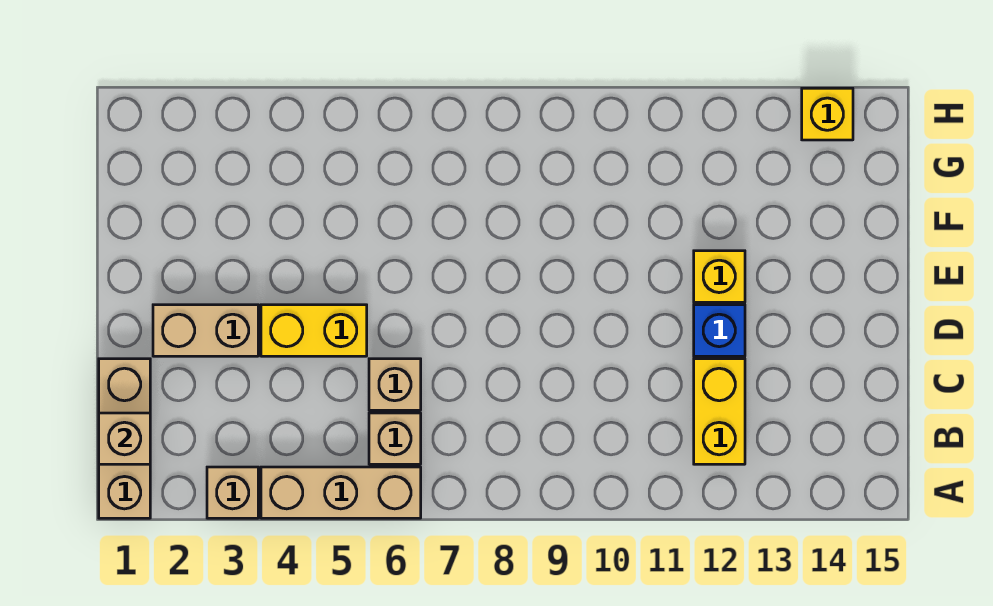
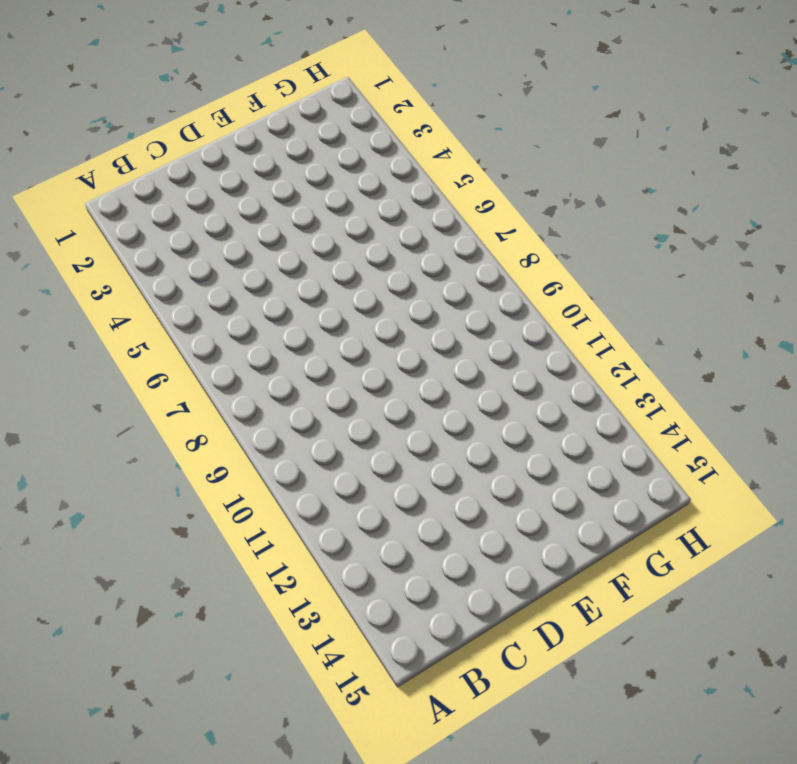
none -> tan brick A1:C1 level 1
none -> tan brick A3 level 1
none -> tan brick A4:A6 level 1

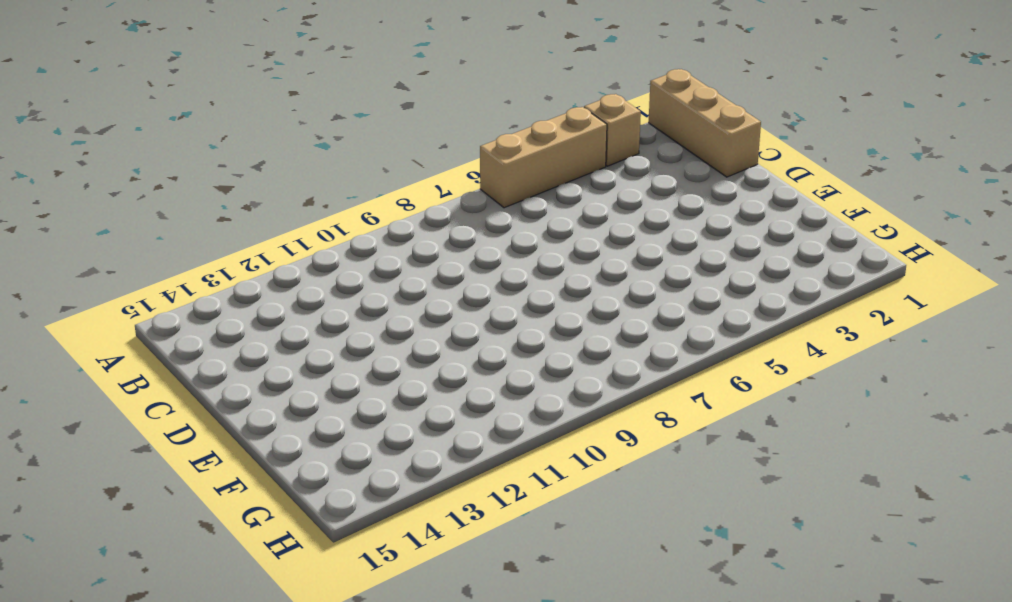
none -> tan brick B6 level 1
none -> yellow brick B12:C12 level 1
none -> tan brick C6 level 1

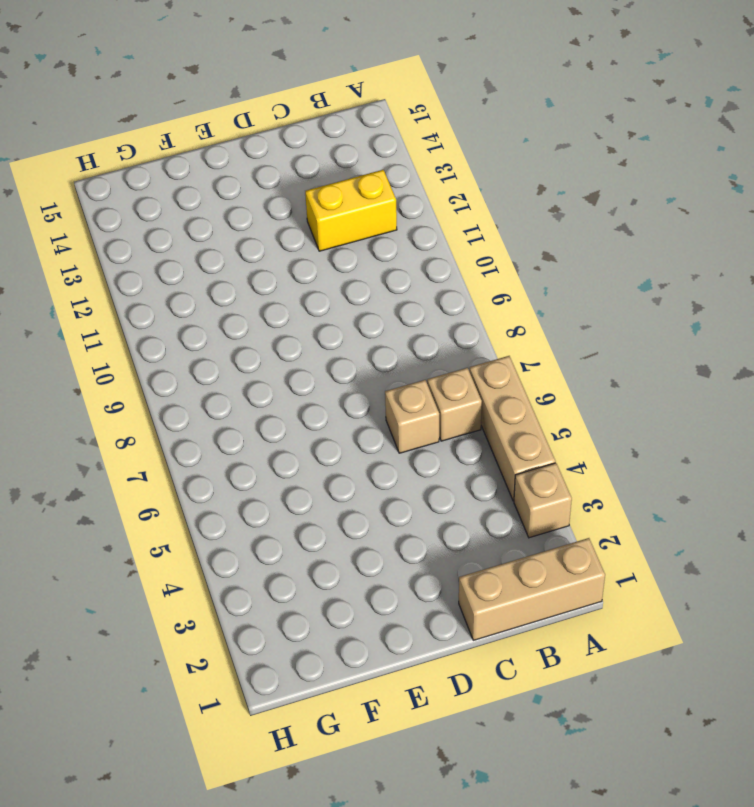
none -> tan brick D2:D3 level 1
none -> yellow brick D4:D5 level 1
none -> blue brick D12 level 1

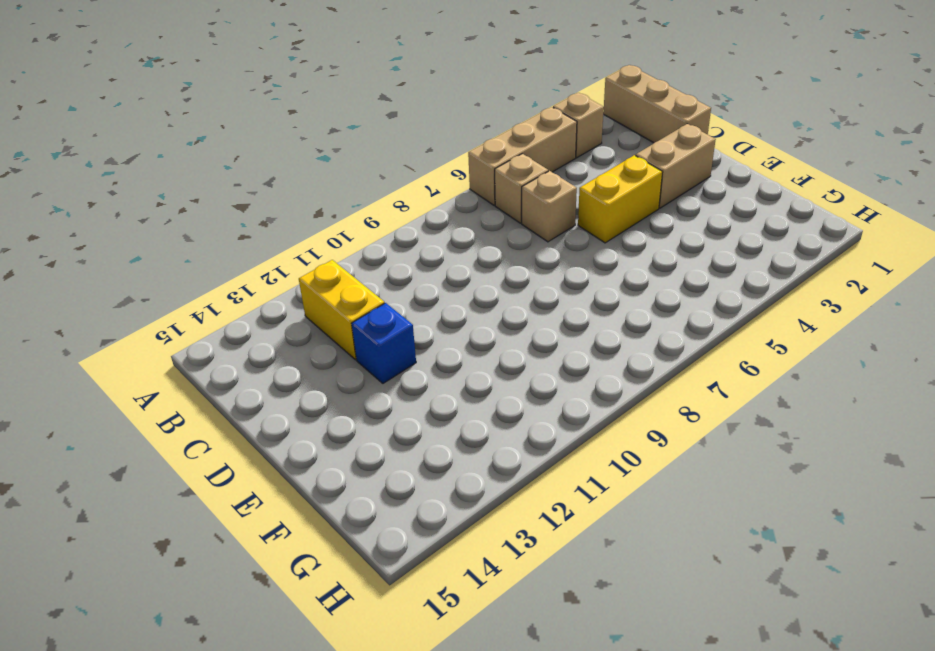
none -> yellow brick E12 level 1
none -> yellow brick H14 level 1
none -> tan brick B1 level 2

